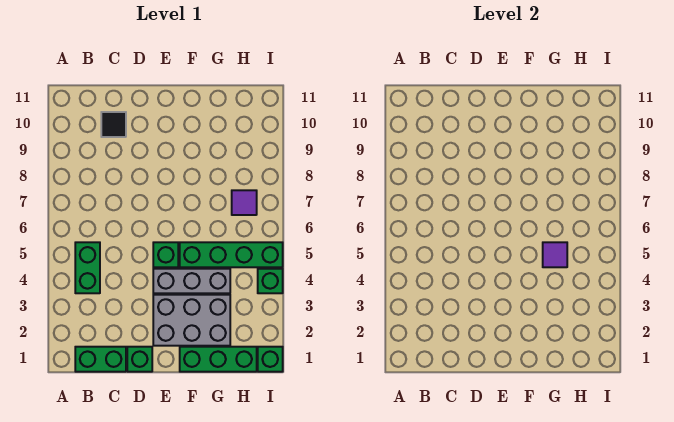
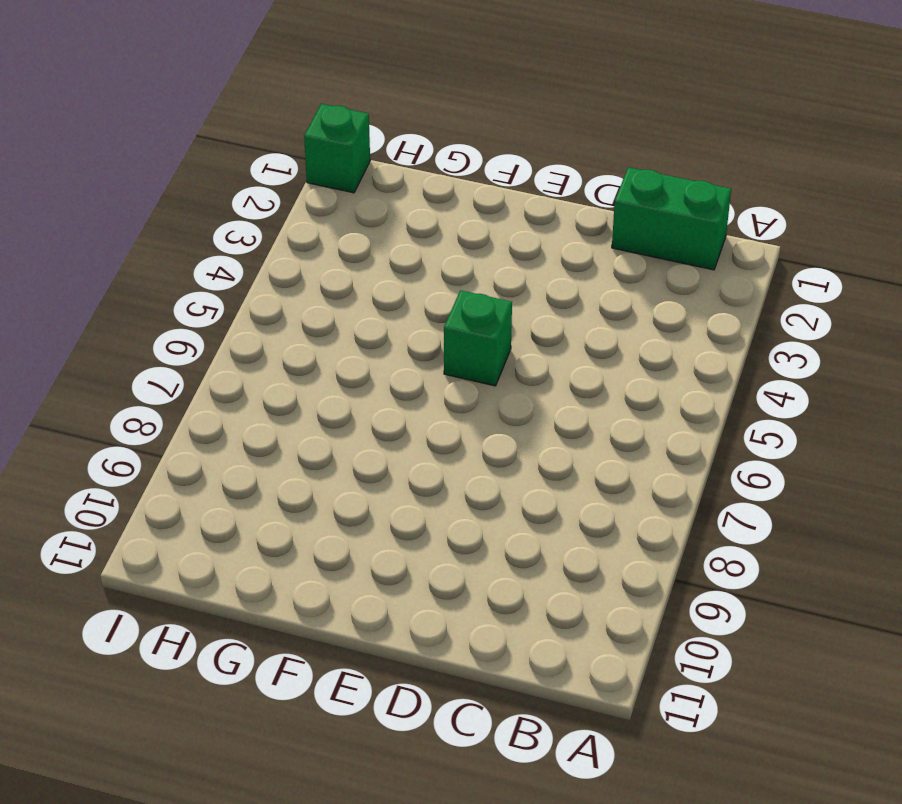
none -> green brick B4:B5 level 1
none -> black tile C10 level 1
none -> green brick D1 level 1

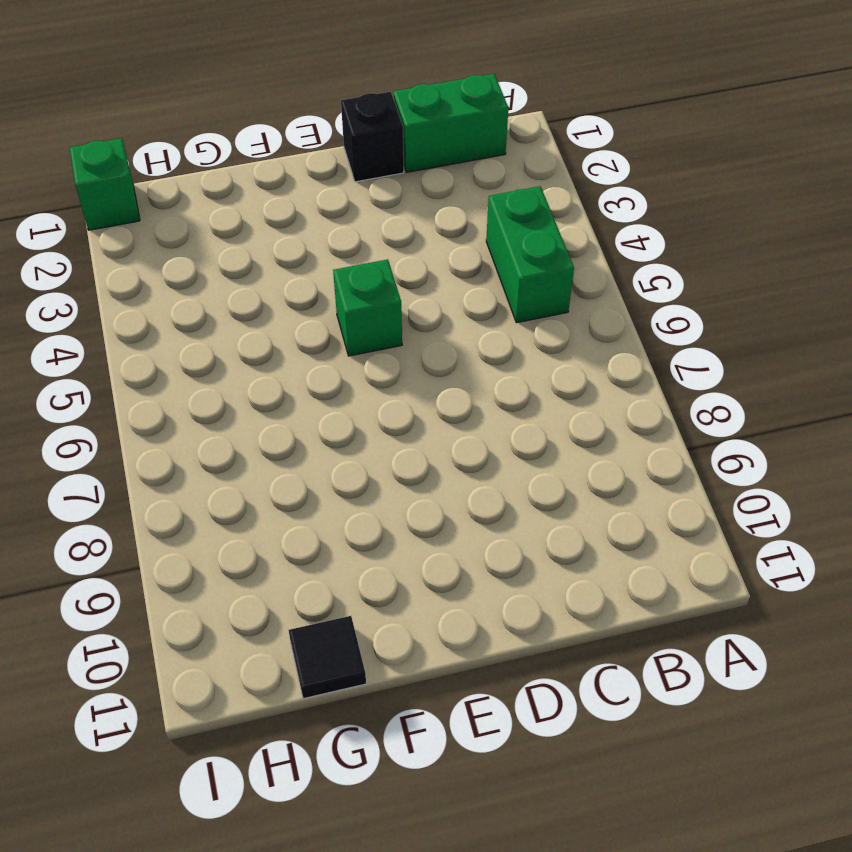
black brick D1 level 1 -> green brick D1 level 1
black tile G11 level 1 -> black tile C10 level 1
none -> grey brick E2:G3 level 1
none -> grey brick E4:G4 level 1
none -> green brick F1:H1 level 1

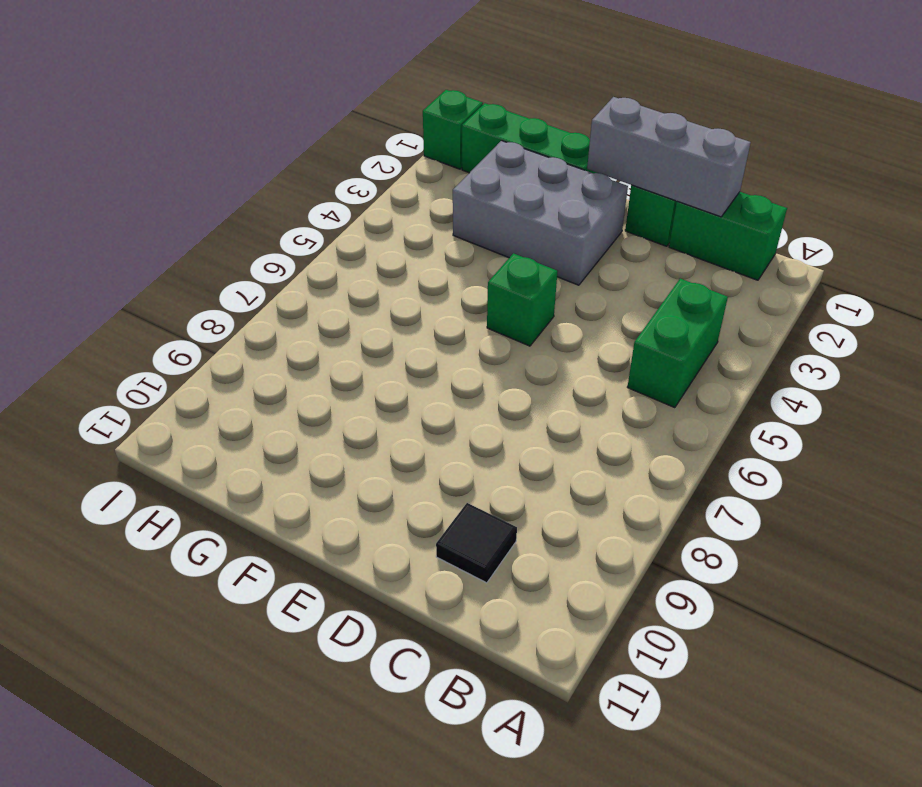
grey brick C1:E1 level 2 -> grey brick E4:G4 level 1
none -> green brick F5:I5 level 1
none -> purple tile H7 level 1
none -> green brick I4 level 1

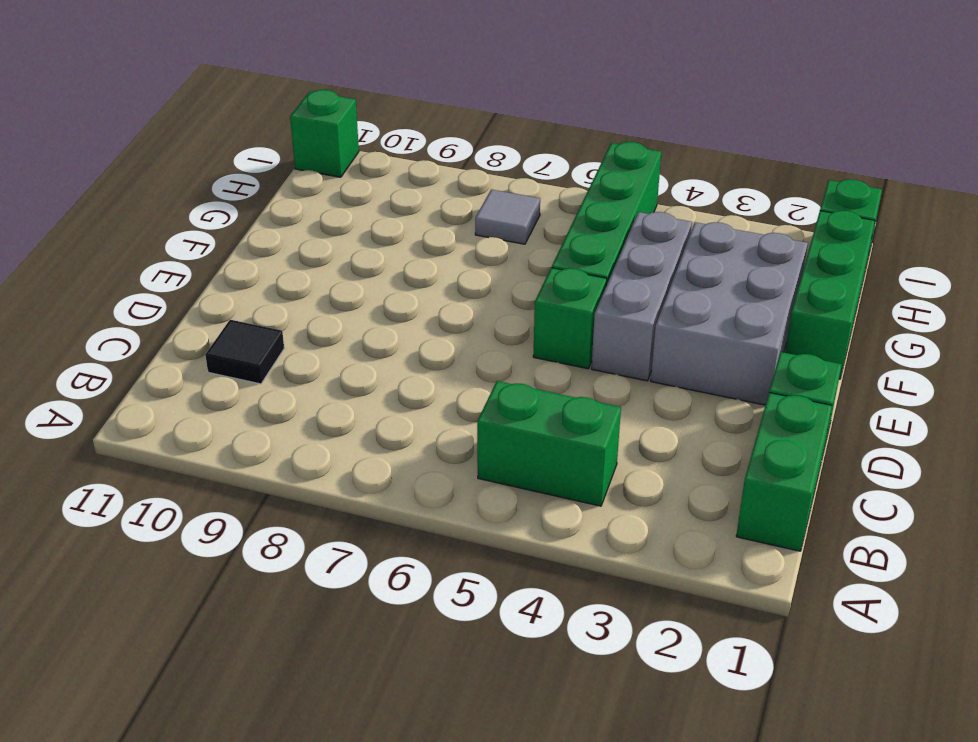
grey tile H7 level 1 -> purple tile H7 level 1
green brick I11 level 1 -> green brick I4 level 1
none -> purple tile G5 level 2

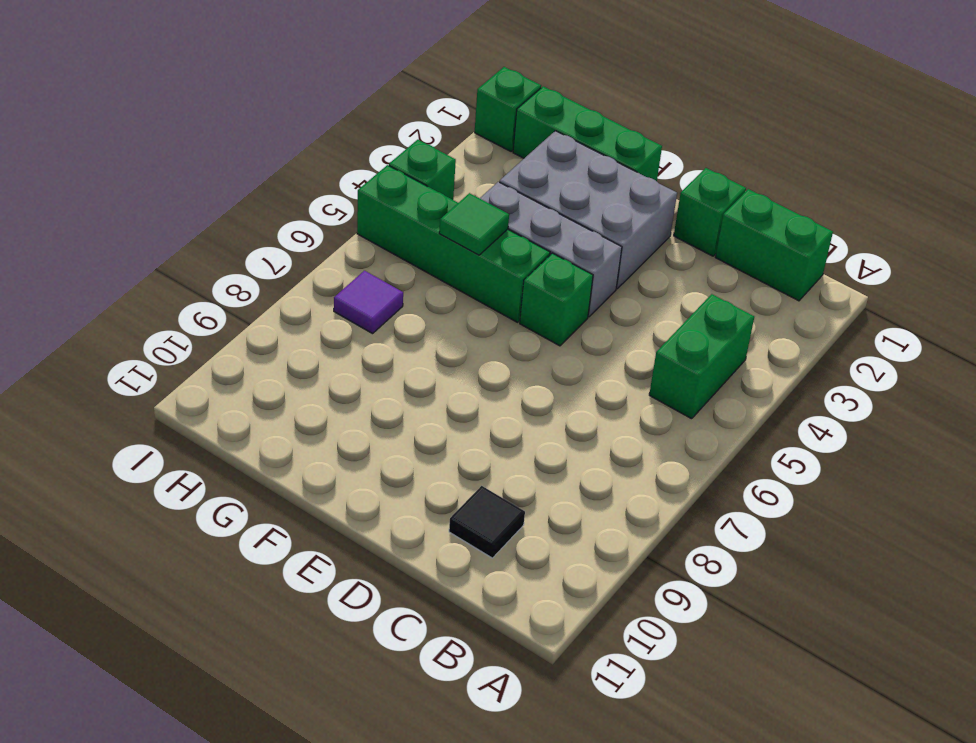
green tile G5 level 2 -> purple tile G5 level 2

